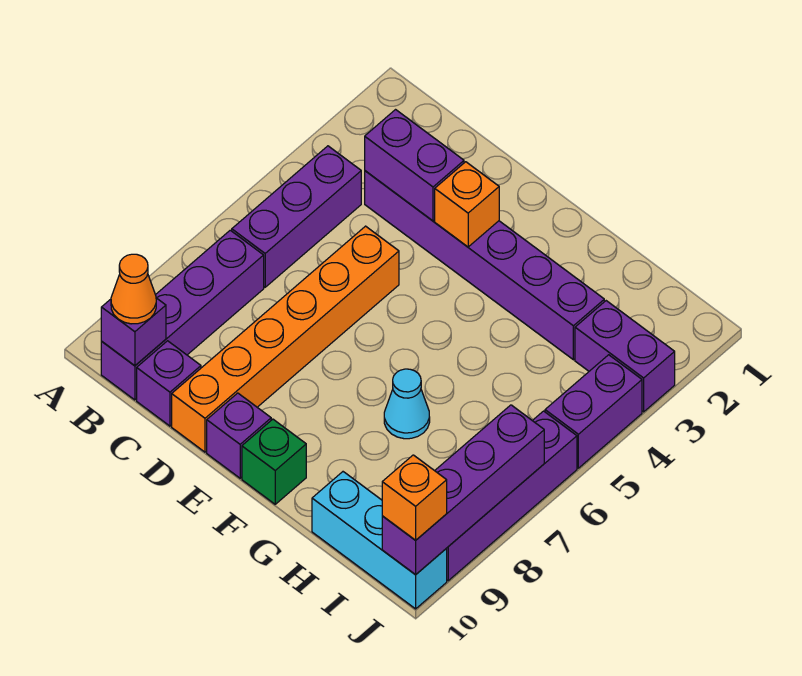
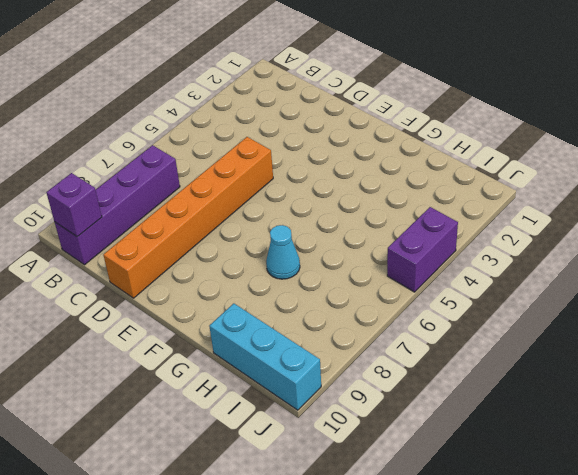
none -> purple brick B4:B6 level 1
none -> purple brick C3:H3 level 1
none -> purple brick C10 level 1

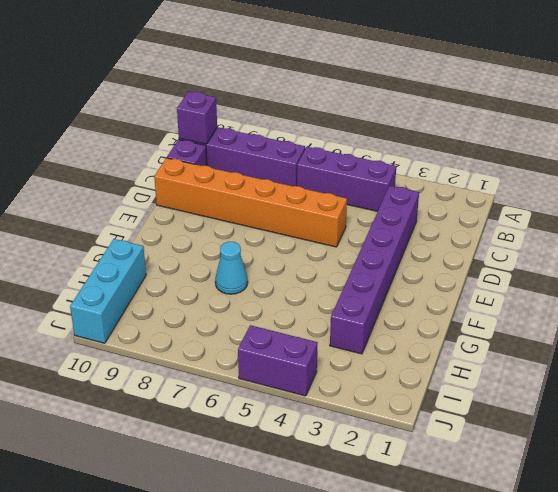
none -> purple brick E10 level 1
none -> green brick F10 level 1
none -> purple brick I3:J3 level 1

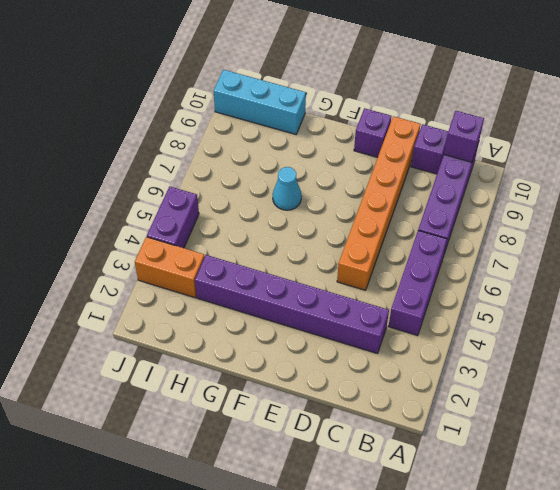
orange brick I3:J3 level 1 -> purple brick I3:J3 level 1
none -> green brick F10 level 1
none -> purple brick J6:J9 level 1
none -> purple brick C3:D3 level 2

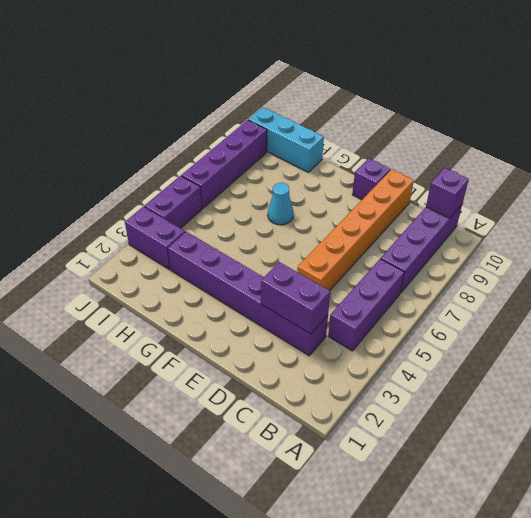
none -> purple brick C10 level 1
none -> green brick F10 level 1
none -> orange brick E3 level 2

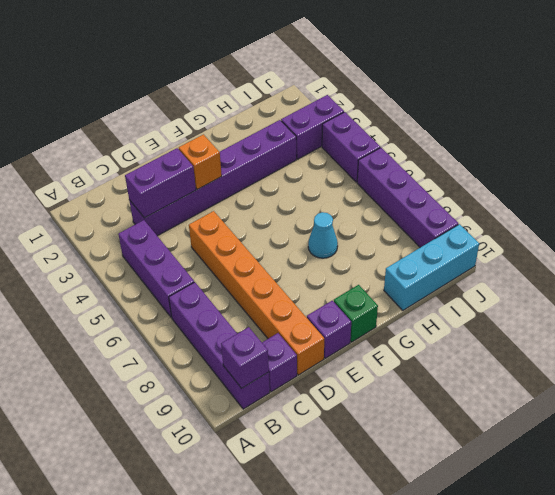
none -> purple brick J7:J10 level 2
none -> orange cone B10 level 3
none -> orange brick J10 level 3

